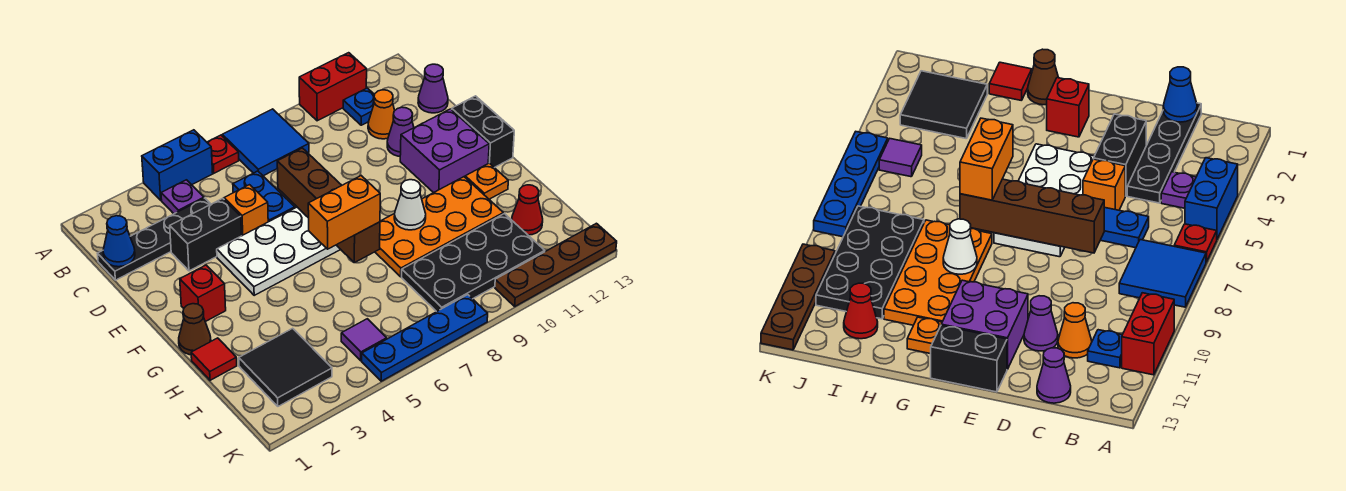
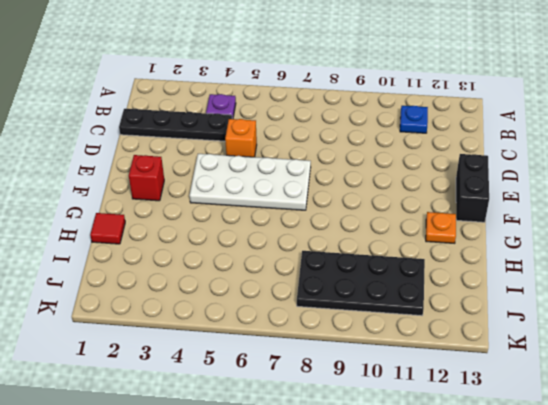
none -> blue brick A4:A5 level 1
none -> red plate A6 level 1
none -> blue tile A7:B8 level 1
none -> red brick A10:A11 level 1

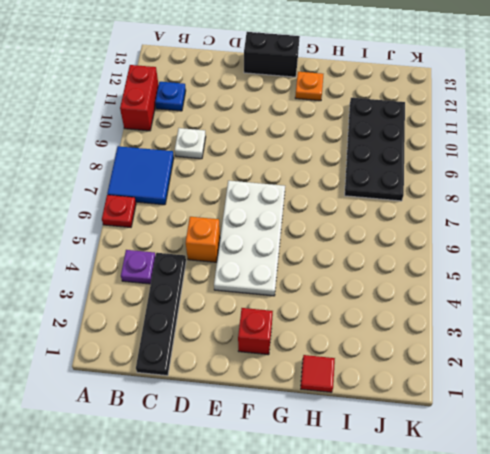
white plate C9 level 1 -> none
none -> blue brick A4:A5 level 1
none -> blue plate C6:D6 level 1
none -> orange cone C11 level 1
none -> purple cone C13 level 1

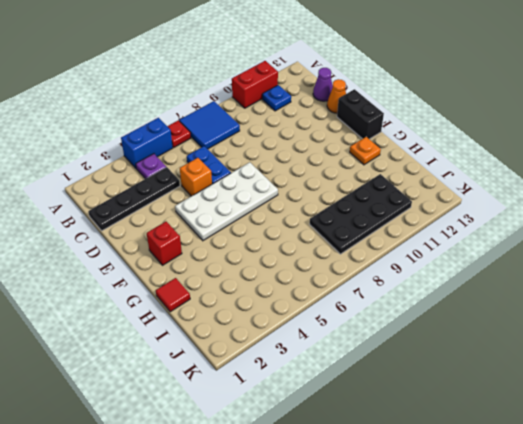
orange cone D13 level 1 -> orange cone C11 level 1
none -> black brick D3:D4 level 1
none -> purple cone D11 level 1
none -> purple brick E11:F12 level 1
none -> brown cone G1 level 1

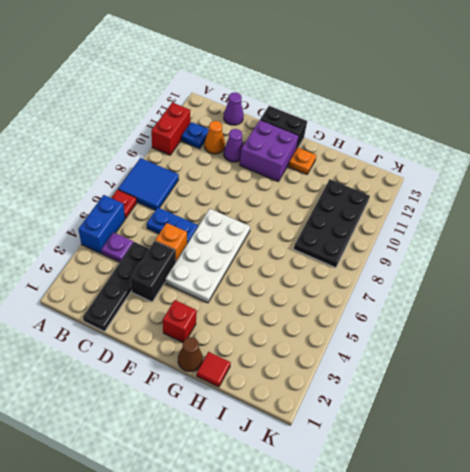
none -> orange plate G8:H11 level 1
none -> black tile I2:J3 level 1
none -> red cone I12 level 1
none -> purple tile J5 level 1

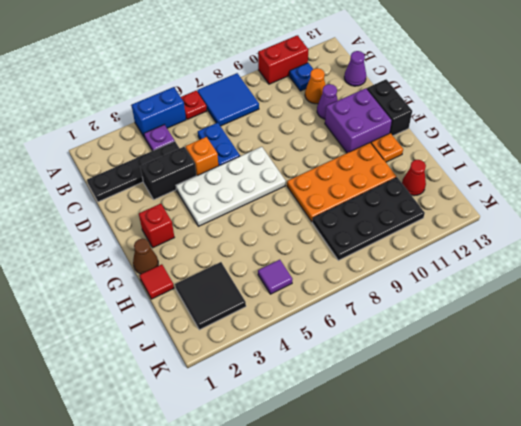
none -> blue plate K5:K8 level 1
none -> brown plate K10:K13 level 1
none -> blue cone C1 level 2
none -> brown brick D7:G7 level 2

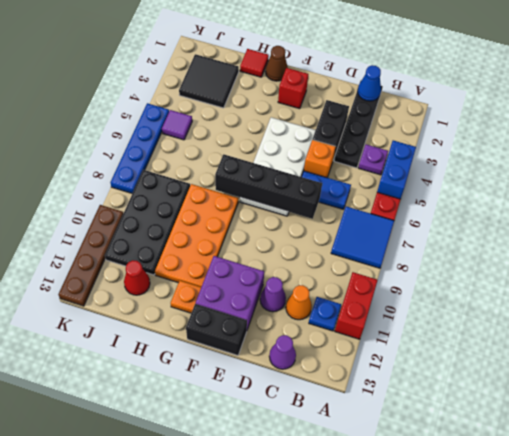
black brick D7:G7 level 2 -> brown brick D7:G7 level 2
none -> white cone G9 level 2
none -> orange brick G6:G7 level 3

